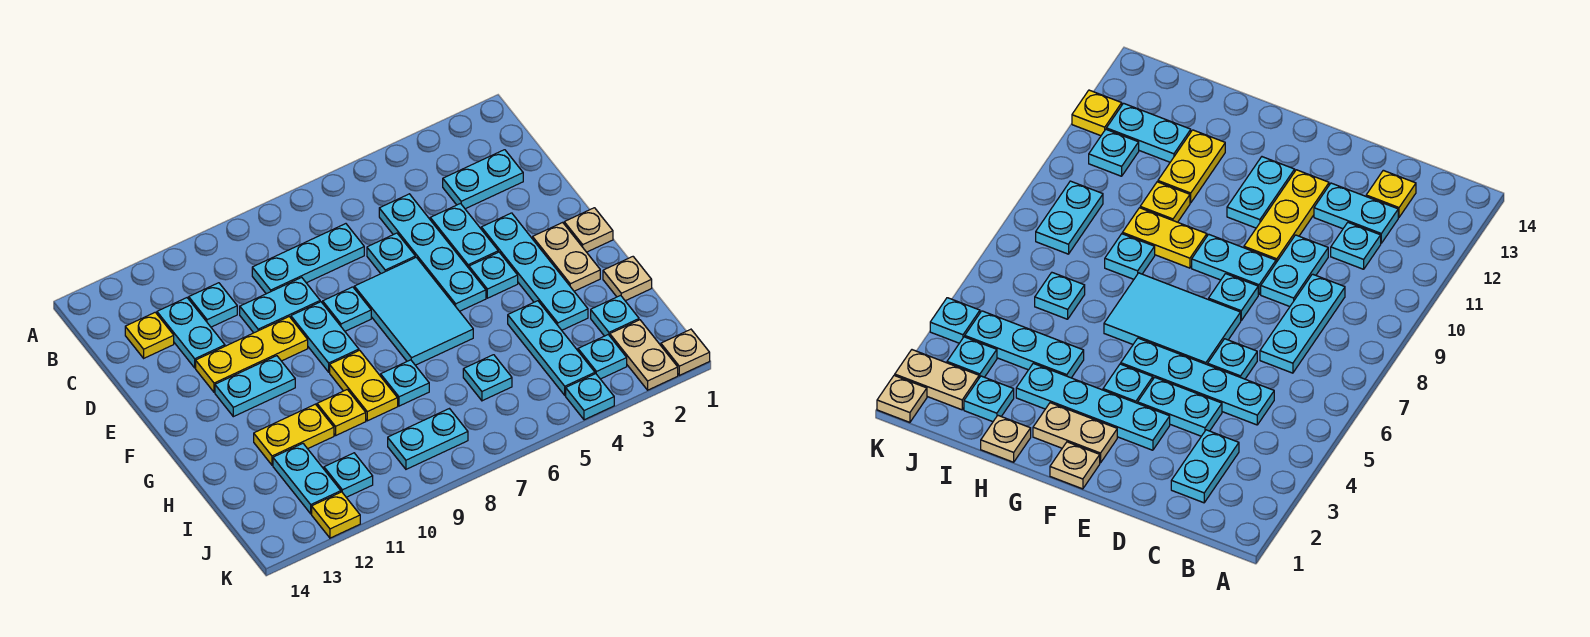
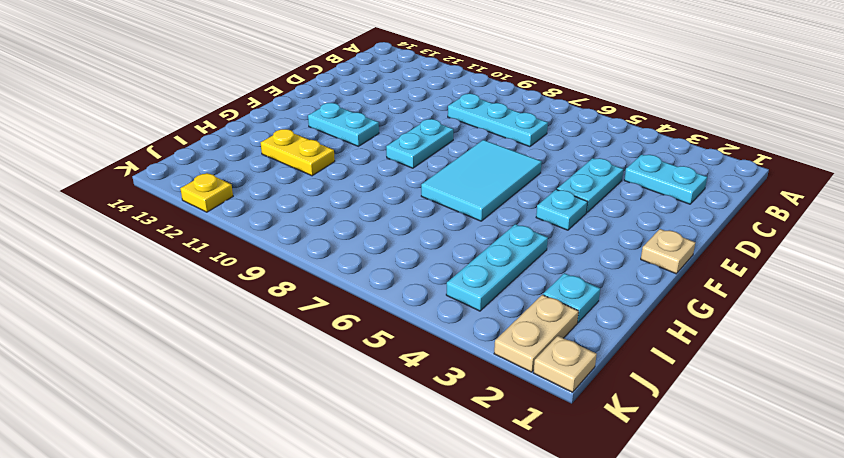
none -> cyan plate C5:F5 level 1
none -> cyan plate C11 level 1
none -> cyan plate C12:D12 level 1
none -> yellow plate C13 level 1

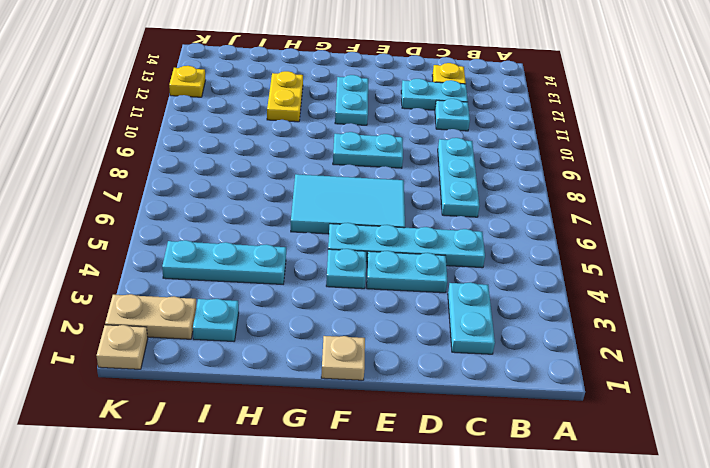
none -> cyan plate D6 level 1
none -> cyan plate D9:D10 level 1
none -> cyan plate E3:H3 level 1
none -> cyan plate E8 level 1

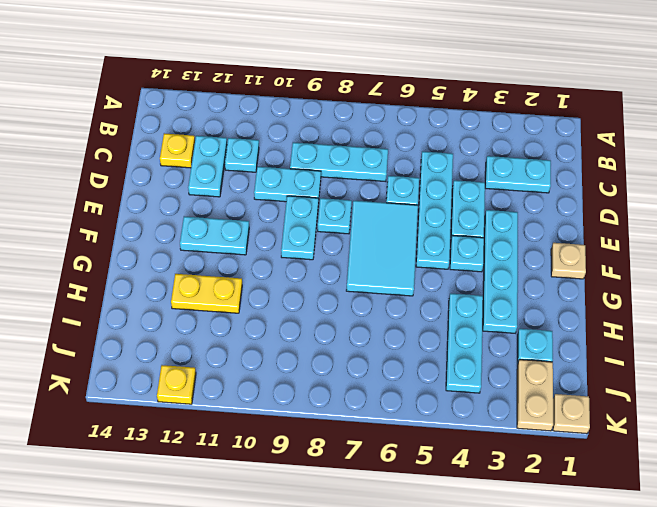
none -> yellow plate E10:E12 level 1
none -> tan plate F2:G2 level 1
none -> yellow plate G9:H9 level 1
none -> tan plate H1 level 1

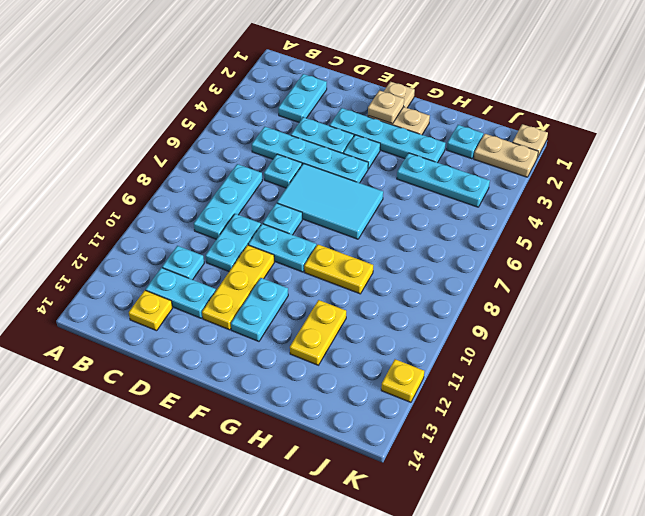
tan plate F2 level 2 -> tan plate H1 level 1
none -> cyan plate H8 level 1
none -> yellow plate H10 level 1
none -> cyan plate I6 level 1
none -> cyan plate I12:J12 level 1

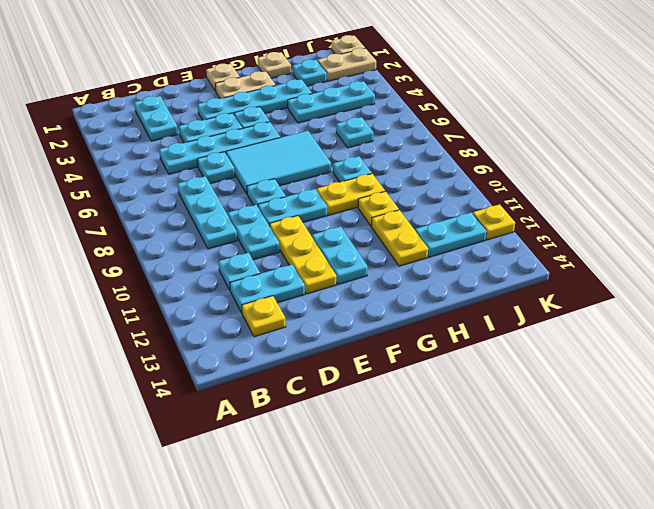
none -> cyan plate J3 level 1
none -> cyan plate J8:J9 level 1
none -> cyan plate J11 level 1
none -> cyan plate K4 level 1

